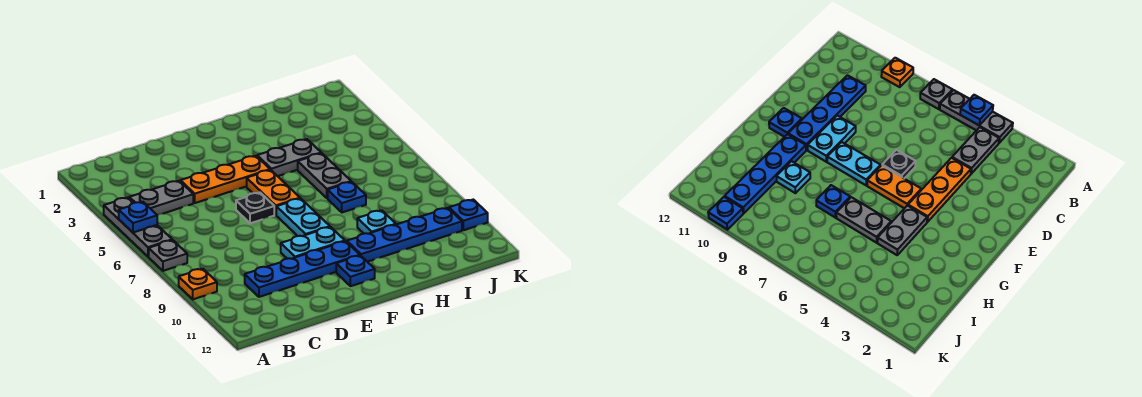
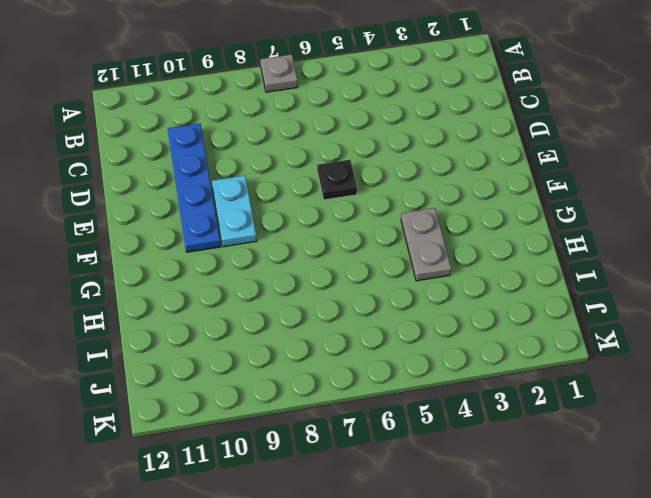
none -> grey plate A4:A6 level 1
none -> orange plate A9 level 1
none -> grey plate B4:C4 level 1

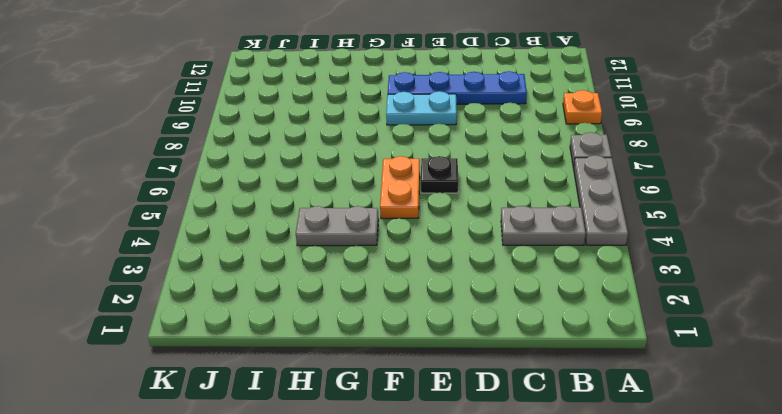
none -> orange plate D4:F4 level 1
none -> cyan plate F7:F8 level 1
none -> blue plate F11 level 1

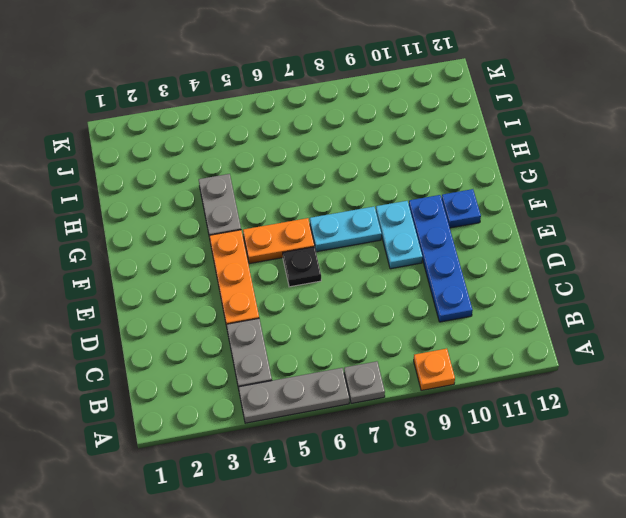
none -> blue plate G10:J10 level 1
none -> grey plate H5:H6 level 1
none -> blue plate H7 level 1

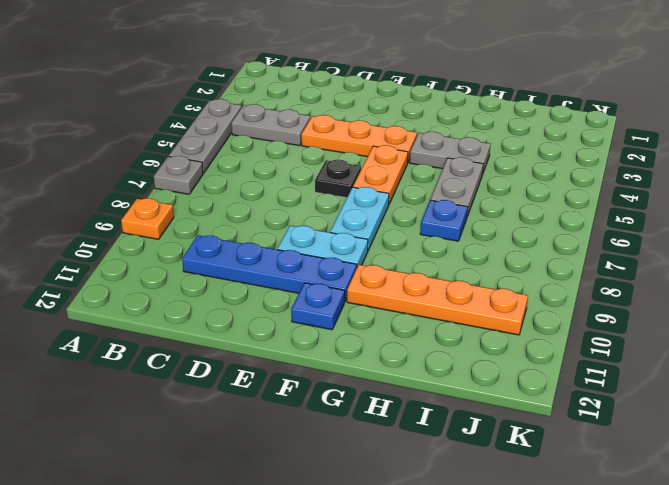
orange plate G10:J10 level 1 -> blue plate G10:J10 level 1
none -> cyan plate H9 level 1
none -> blue plate K10 level 1
none -> blue plate A5 level 2

